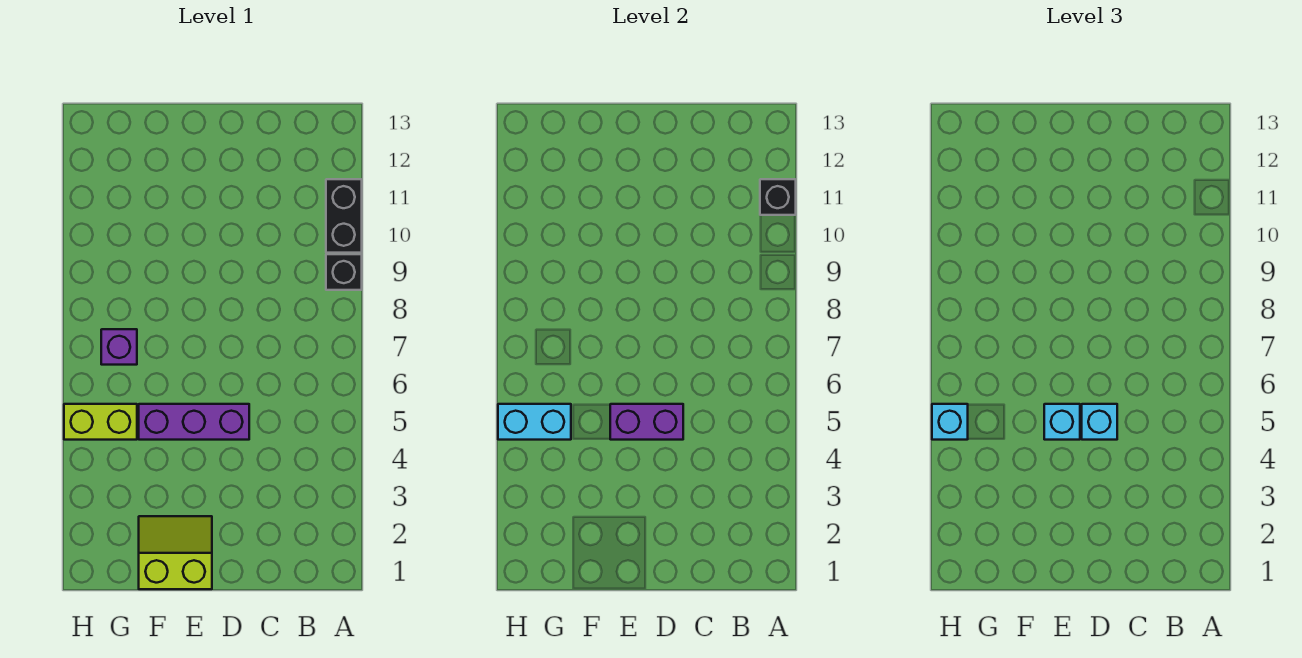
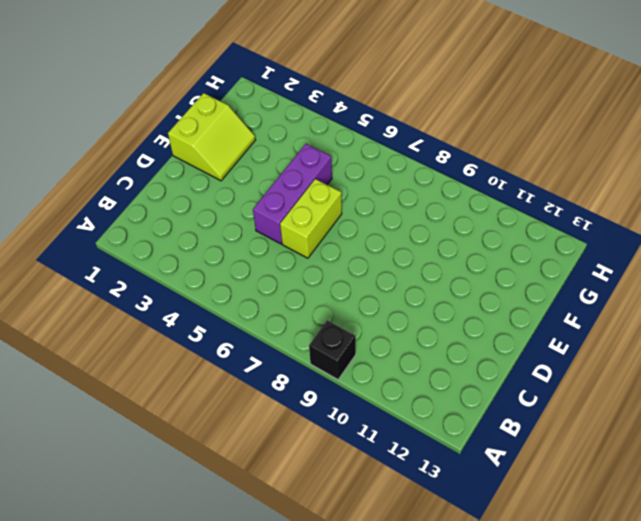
lime brick D6:E6 level 1 -> lime brick G5:H5 level 1
none -> black brick A10:A11 level 1
none -> purple brick G7 level 1
none -> black brick A11 level 2

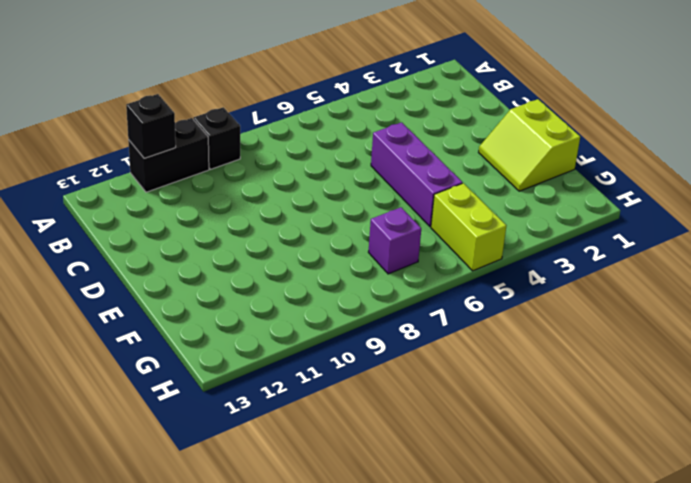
none -> purple brick D5:E5 level 2
none -> cyan brick G5:H5 level 2
none -> cyan brick D5 level 3

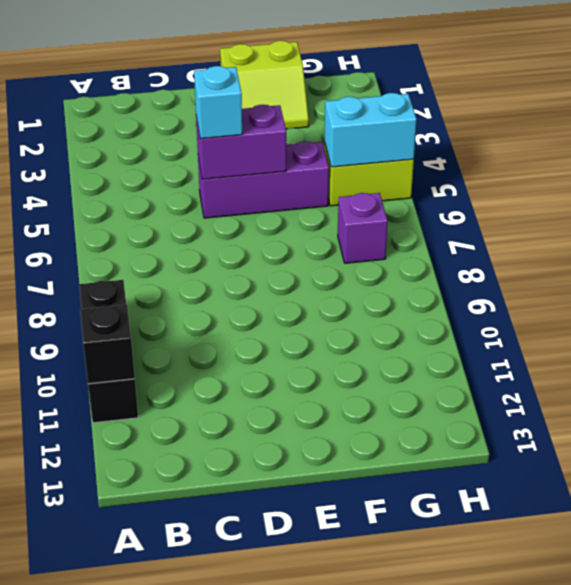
none -> cyan brick E5 level 3
none -> cyan brick H5 level 3

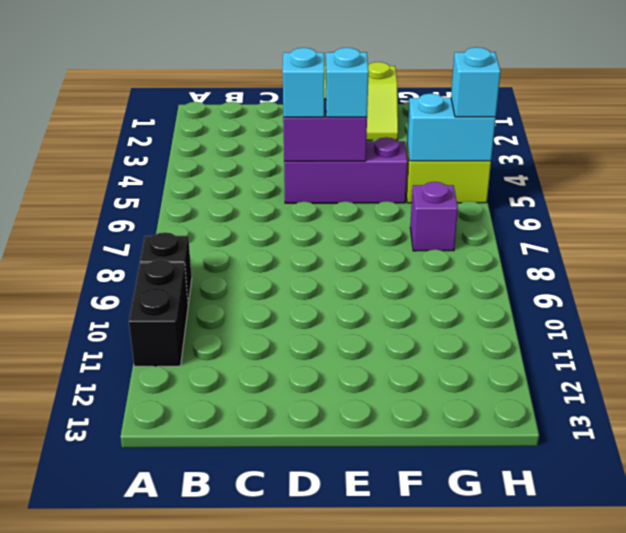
none -> black brick A11 level 2

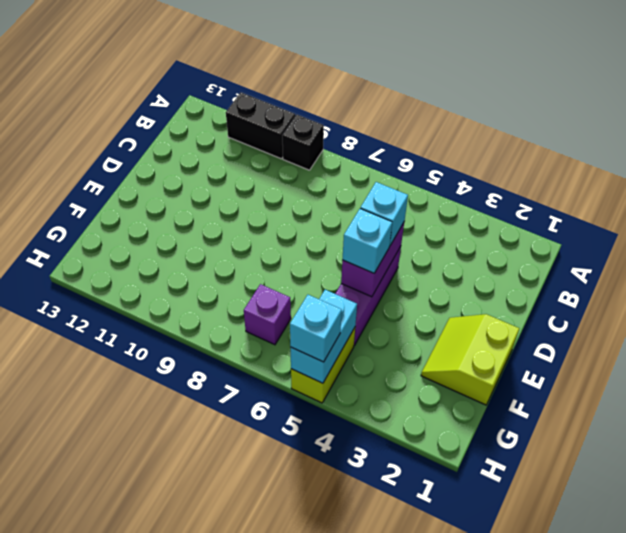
none -> black brick A11 level 2

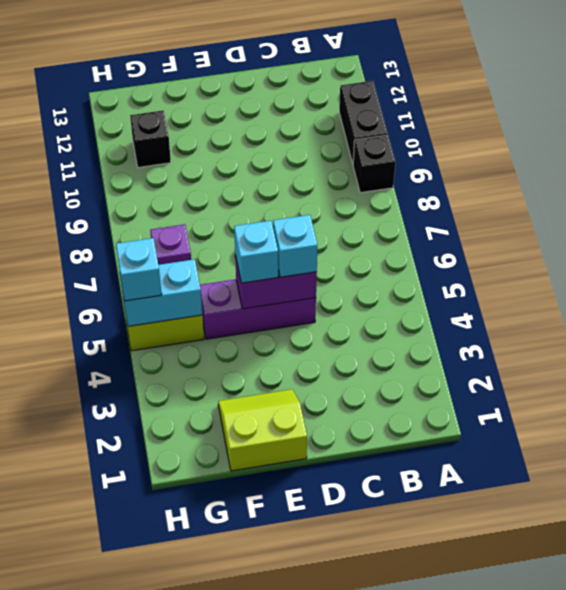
black brick G11 level 1 -> black brick A11 level 2

